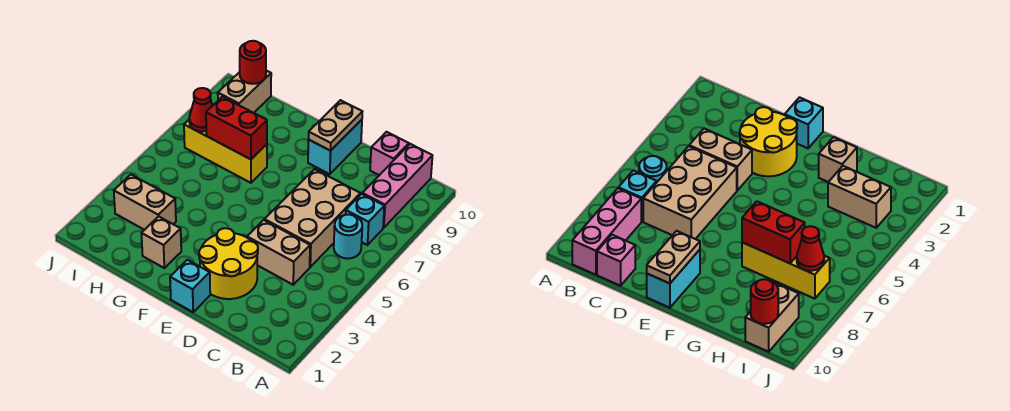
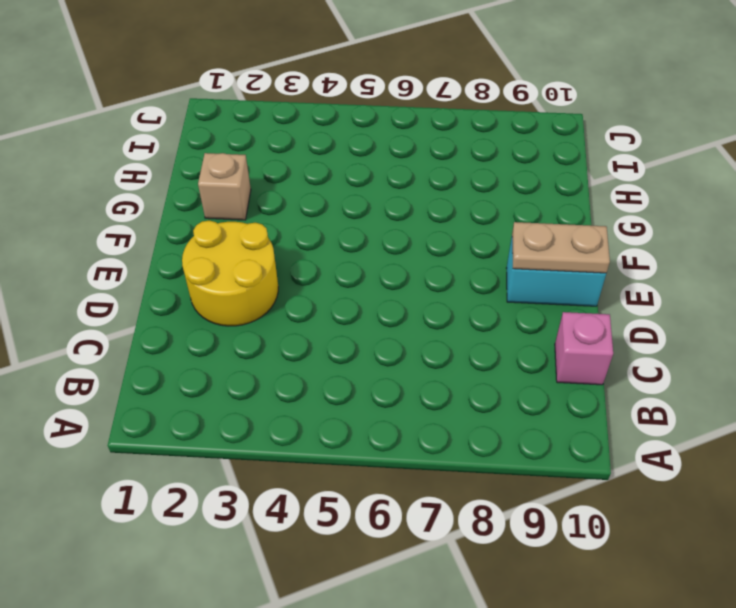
none -> cyan round brick B6 level 1
none -> cyan brick B7 level 1
none -> pink brick B8:B10 level 1

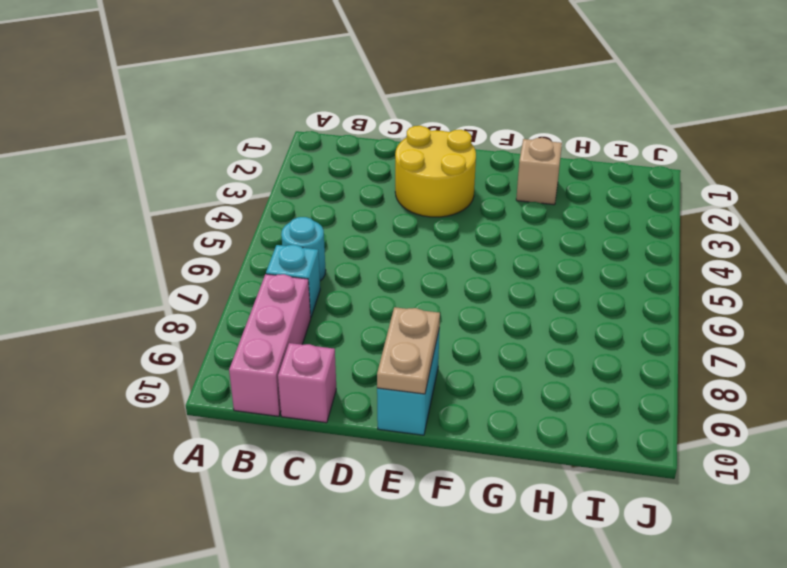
none -> tan brick C4:D4 level 1
none -> tan brick C5:D7 level 1
none -> cyan brick E1 level 1

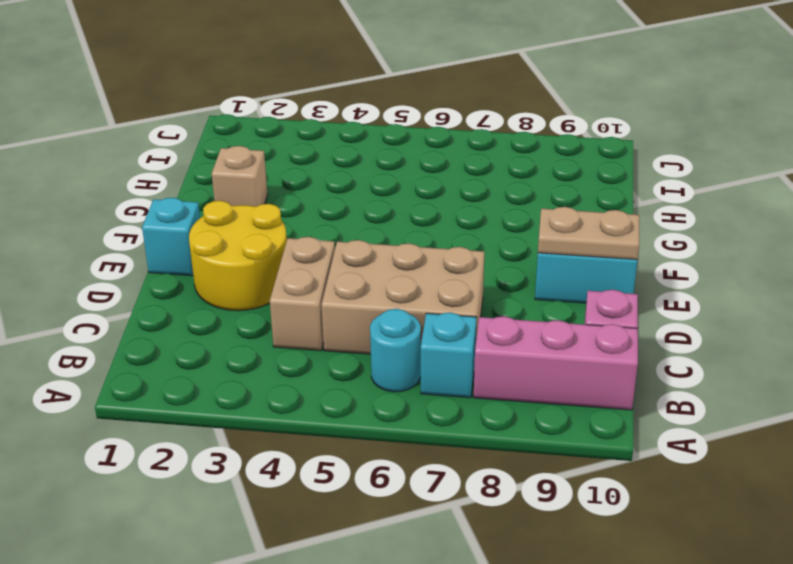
none -> yellow brick G7:I7 level 1
none -> tan brick H3:I3 level 1
none -> tan brick I9:I10 level 1

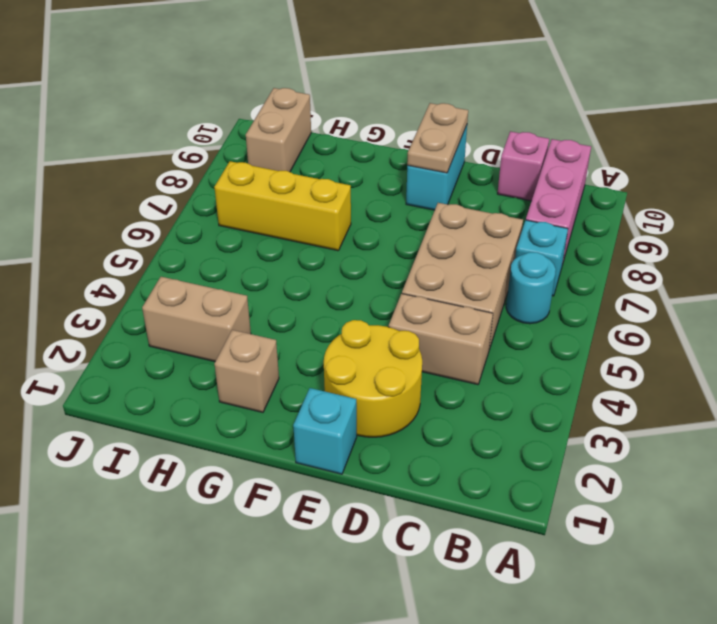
none -> red brick G7:H7 level 2
none -> red cone I7 level 2
none -> red round brick I10 level 2

